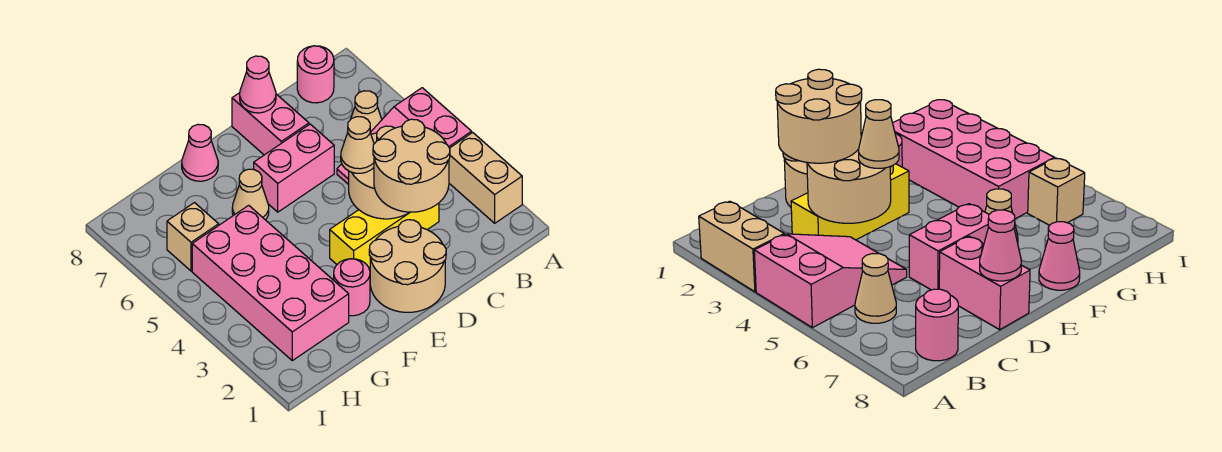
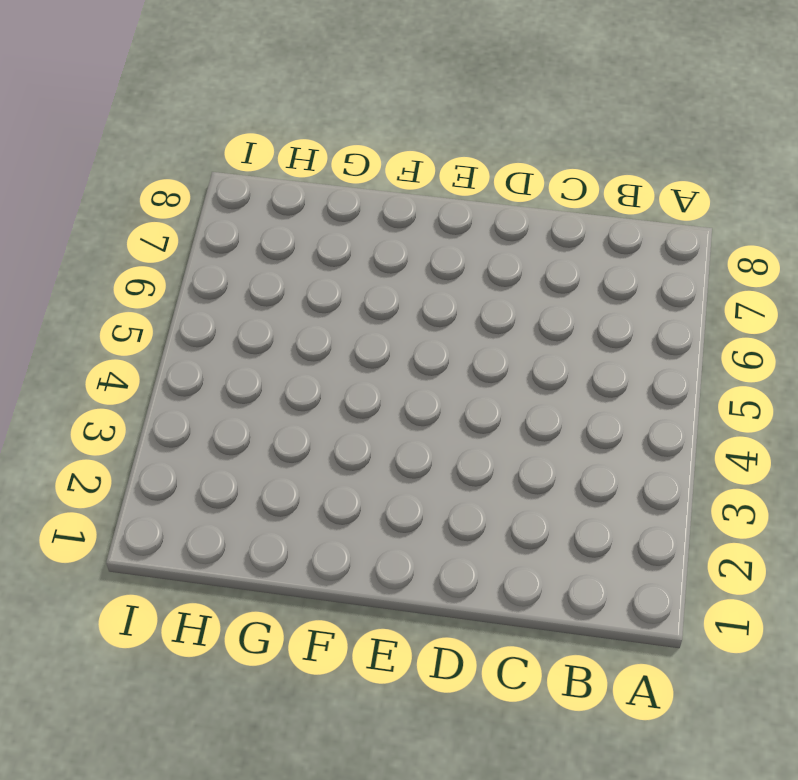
none -> tan brick A2:A3 level 1
none -> pink slope A4:C5 level 1 top A
none -> tan cone B6 level 1

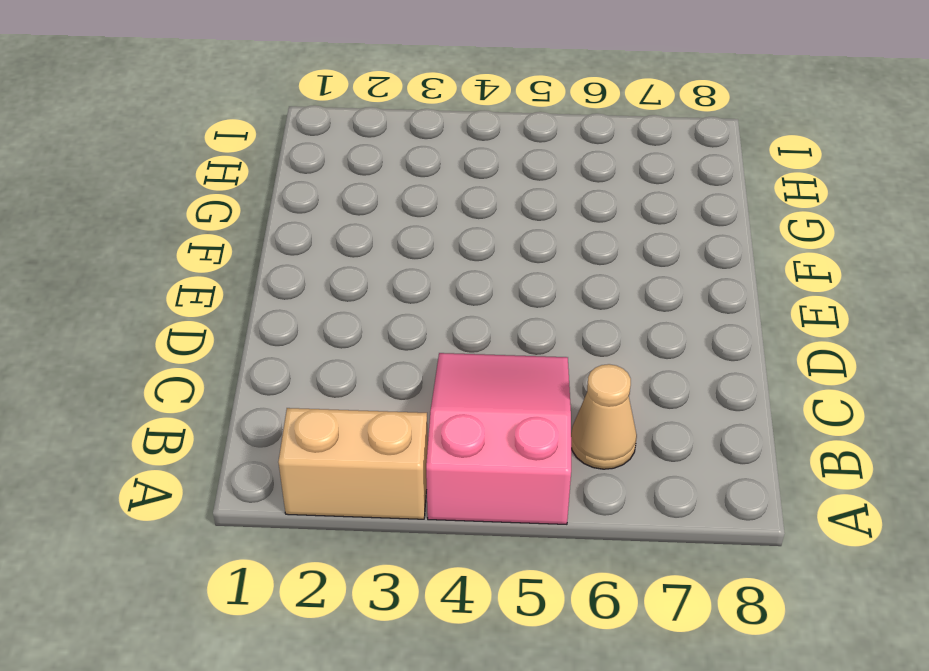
none -> pink round brick B8 level 1
none -> yellow brick C3:E3 level 1
none -> tan round brick D1:E2 level 1

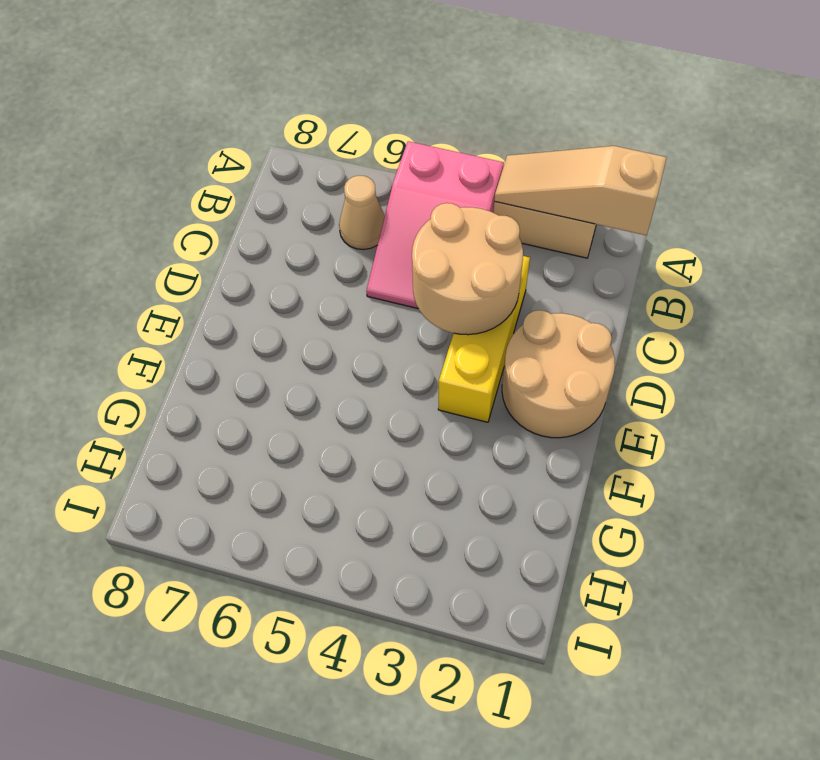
tan slope A1:A3 level 2 top 1 -> none
none -> pink round brick B8 level 1
none -> pink brick D6:E6 level 1
none -> pink brick D7:D8 level 1

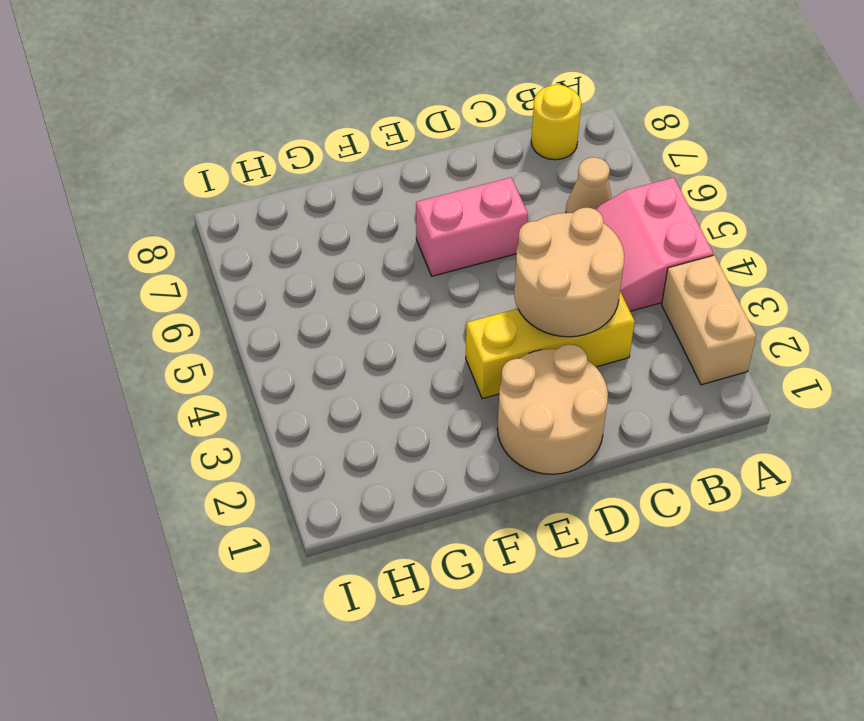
yellow round brick B8 level 1 -> pink round brick B8 level 1
none -> pink brick D7:D8 level 1
none -> pink round brick F2 level 1
none -> tan cone F6 level 1

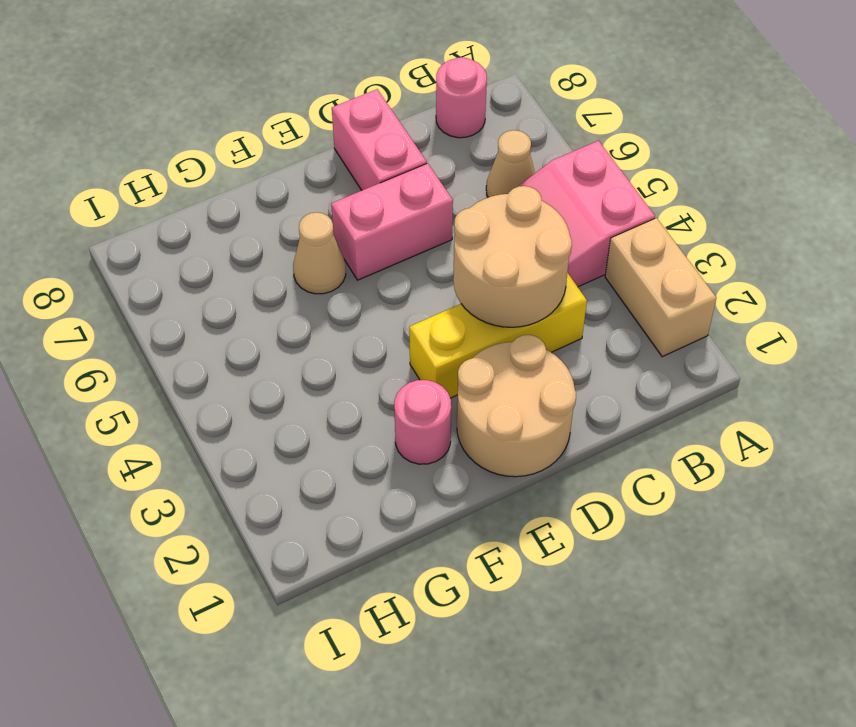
none -> pink cone F8 level 1
none -> pink brick G2:H5 level 1
none -> tan brick H6 level 1

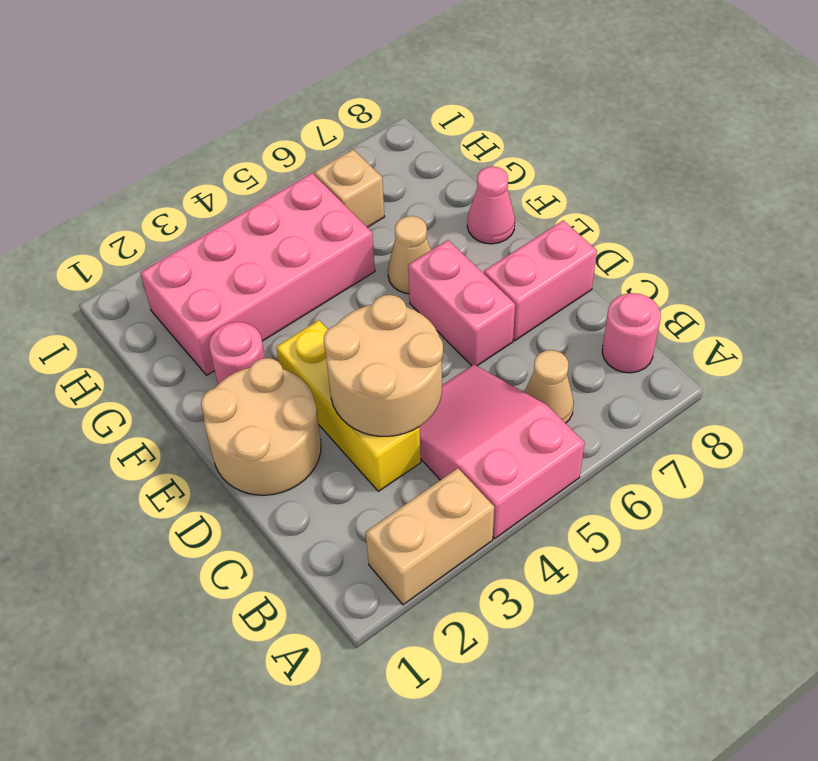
none -> pink cone D8 level 2
none -> tan round brick C2:D3 level 3
none -> tan cone D4 level 3

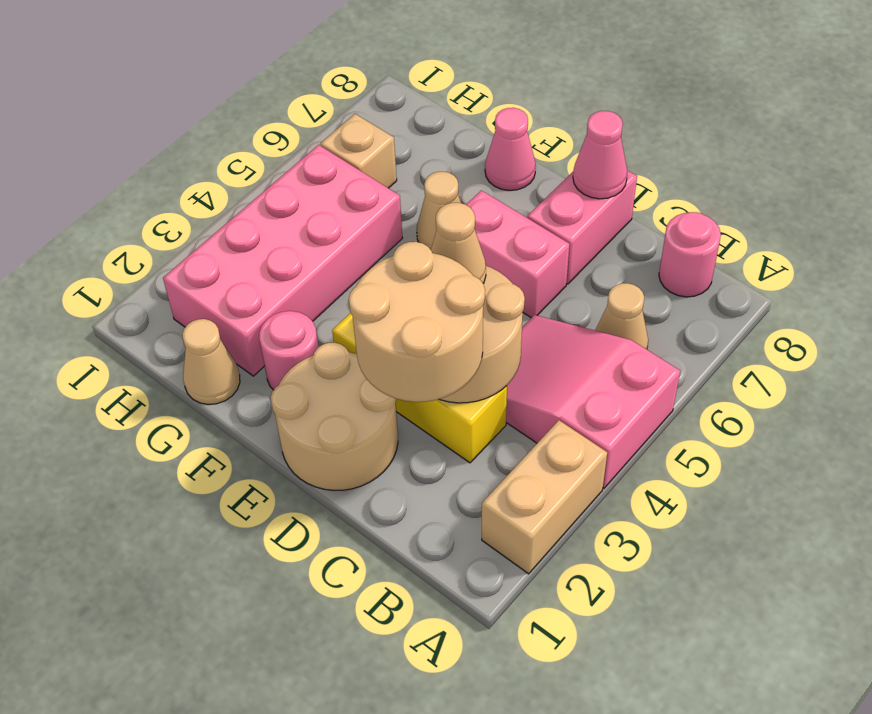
tan cone G1 level 1 -> none

